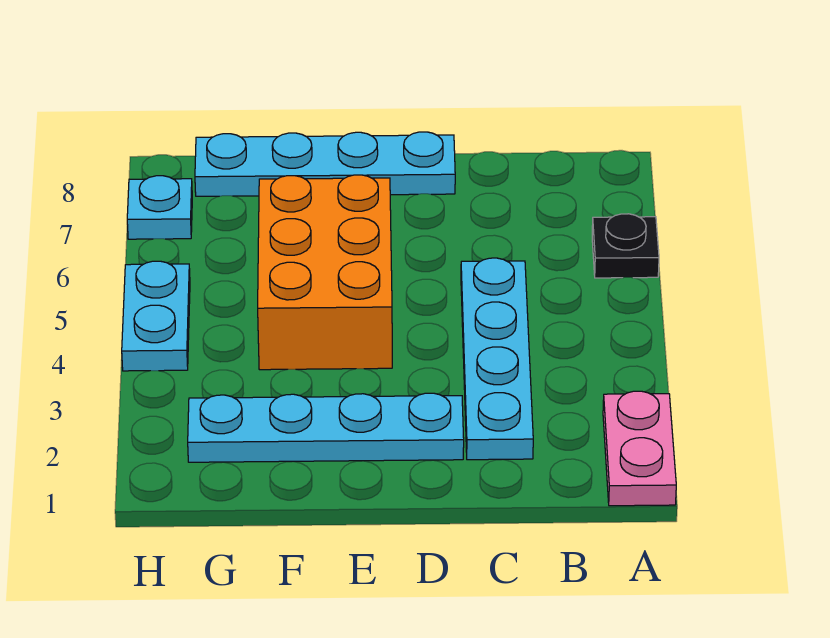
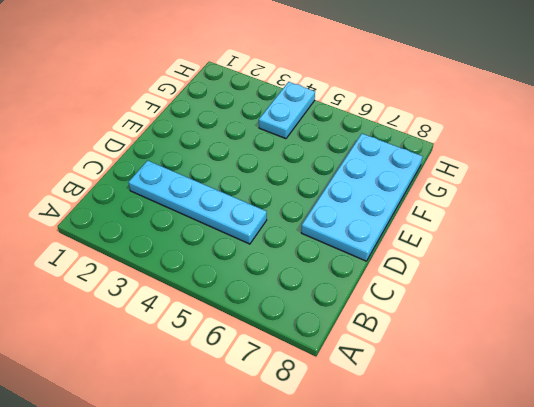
cyan plate D7:G8 level 1 -> cyan plate D8:G8 level 1
cyan plate G4:H4 level 1 -> cyan plate H4:H5 level 1
none -> pink plate A1:A2 level 1
none -> black plate A6 level 1

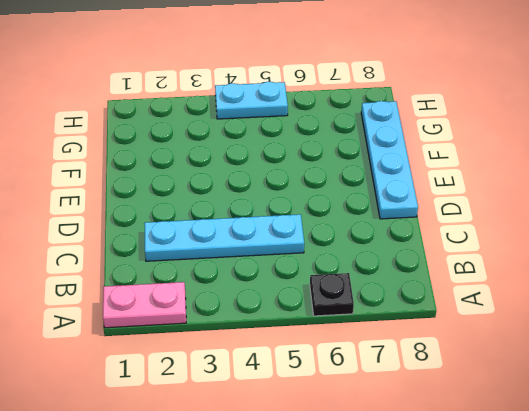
none -> cyan plate D2:G2 level 1
none -> orange brick E4:F6 level 1

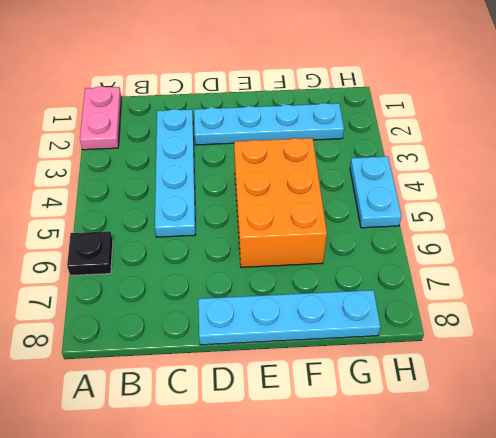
none -> cyan plate H7 level 1

